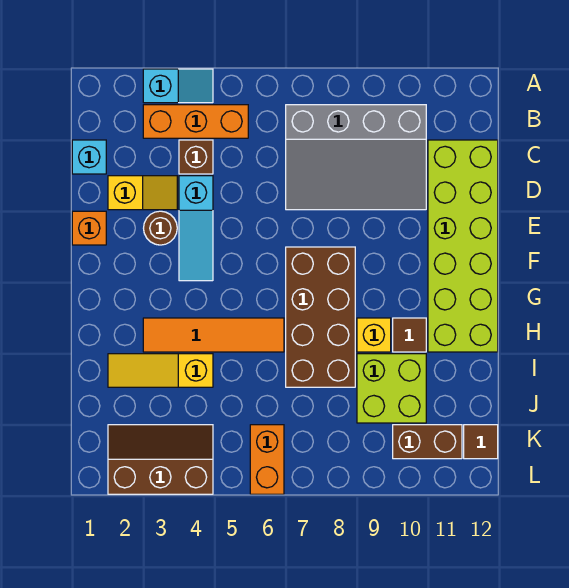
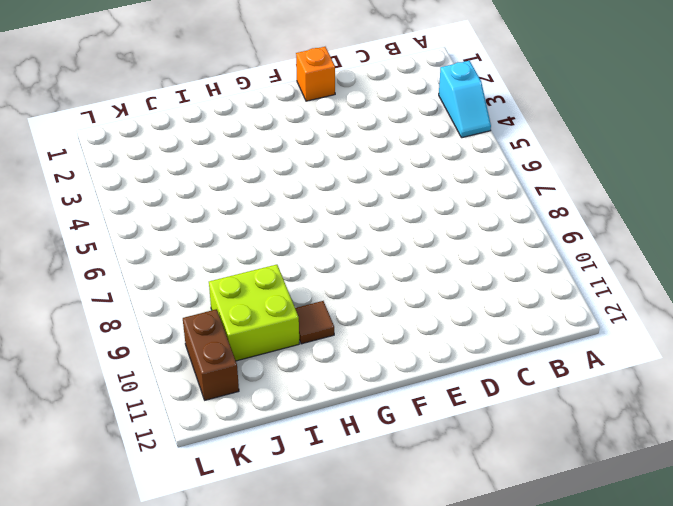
none -> orange brick B3:B5 level 1
none -> grey slope B7:D10 level 1 top B
none -> cyan brick C1 level 1

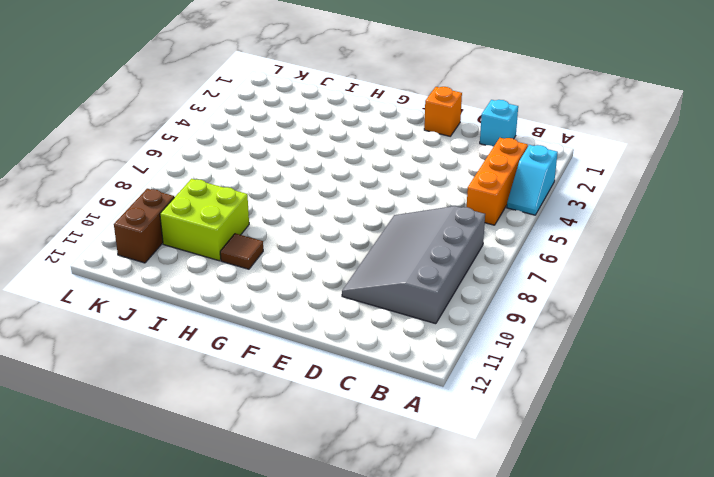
none -> brown brick C4 level 1
none -> lime brick C11:H12 level 1
none -> yellow slope D2:D3 level 1 top 2

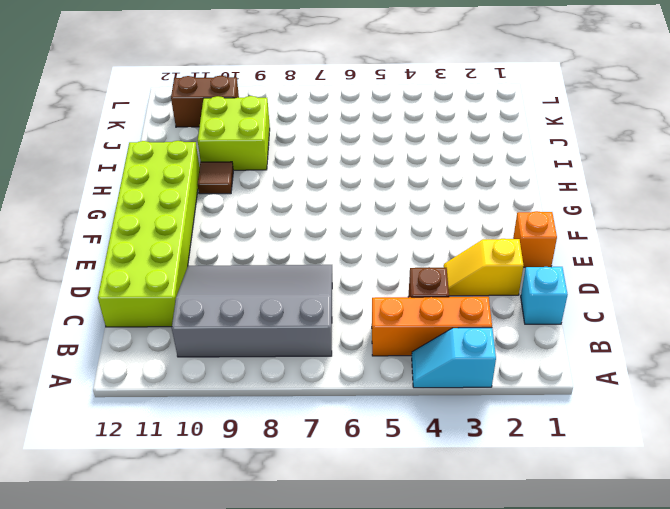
none -> cyan slope D4:F4 level 1 top D
none -> brown round brick E3 level 1
none -> brown brick F7:I8 level 1

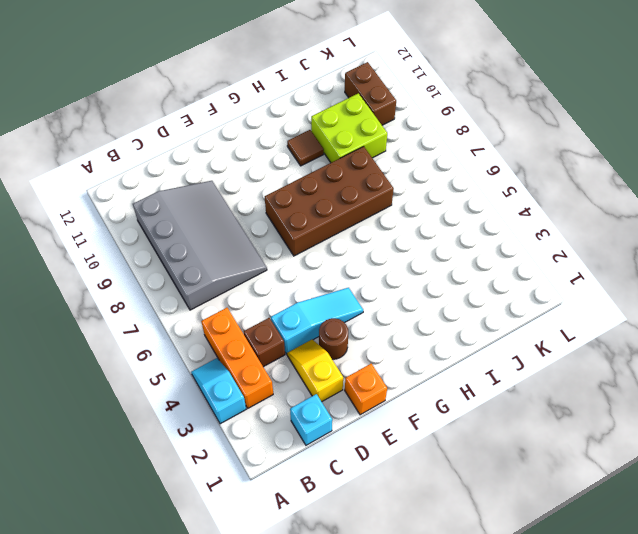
none -> lime brick C11:H12 level 1
none -> orange tile H3:H6 level 1
none -> yellow brick H9 level 1

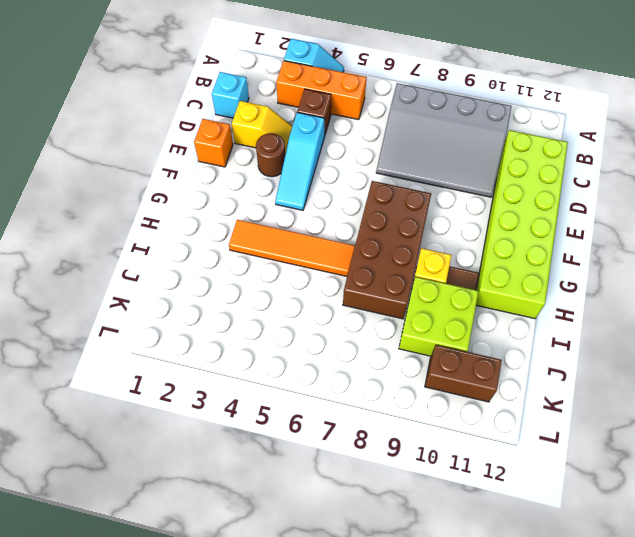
none -> yellow slope I2:I4 level 1 top 4
none -> brown slope K2:L4 level 1 top L
none -> orange brick K6:L6 level 1

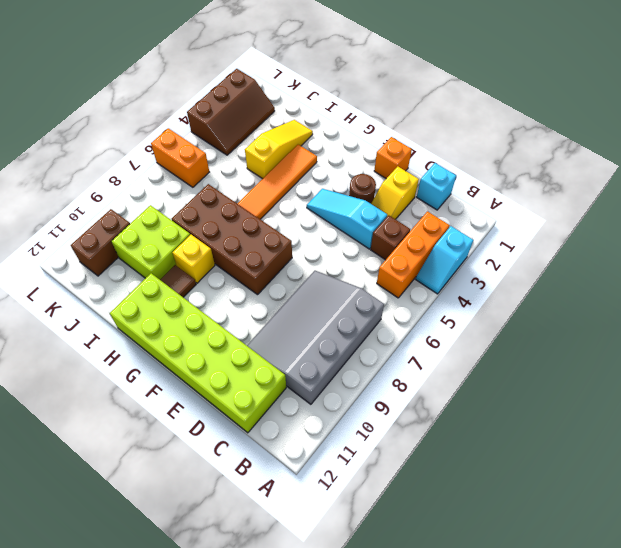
none -> brown tile K12 level 1

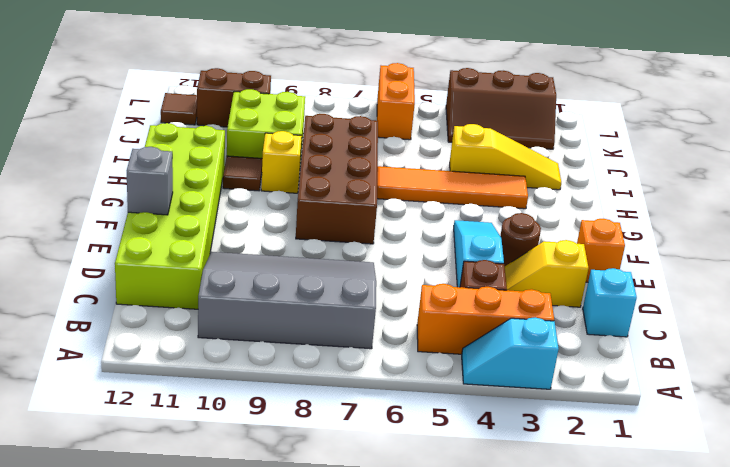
grey brick E12 level 2 -> none

